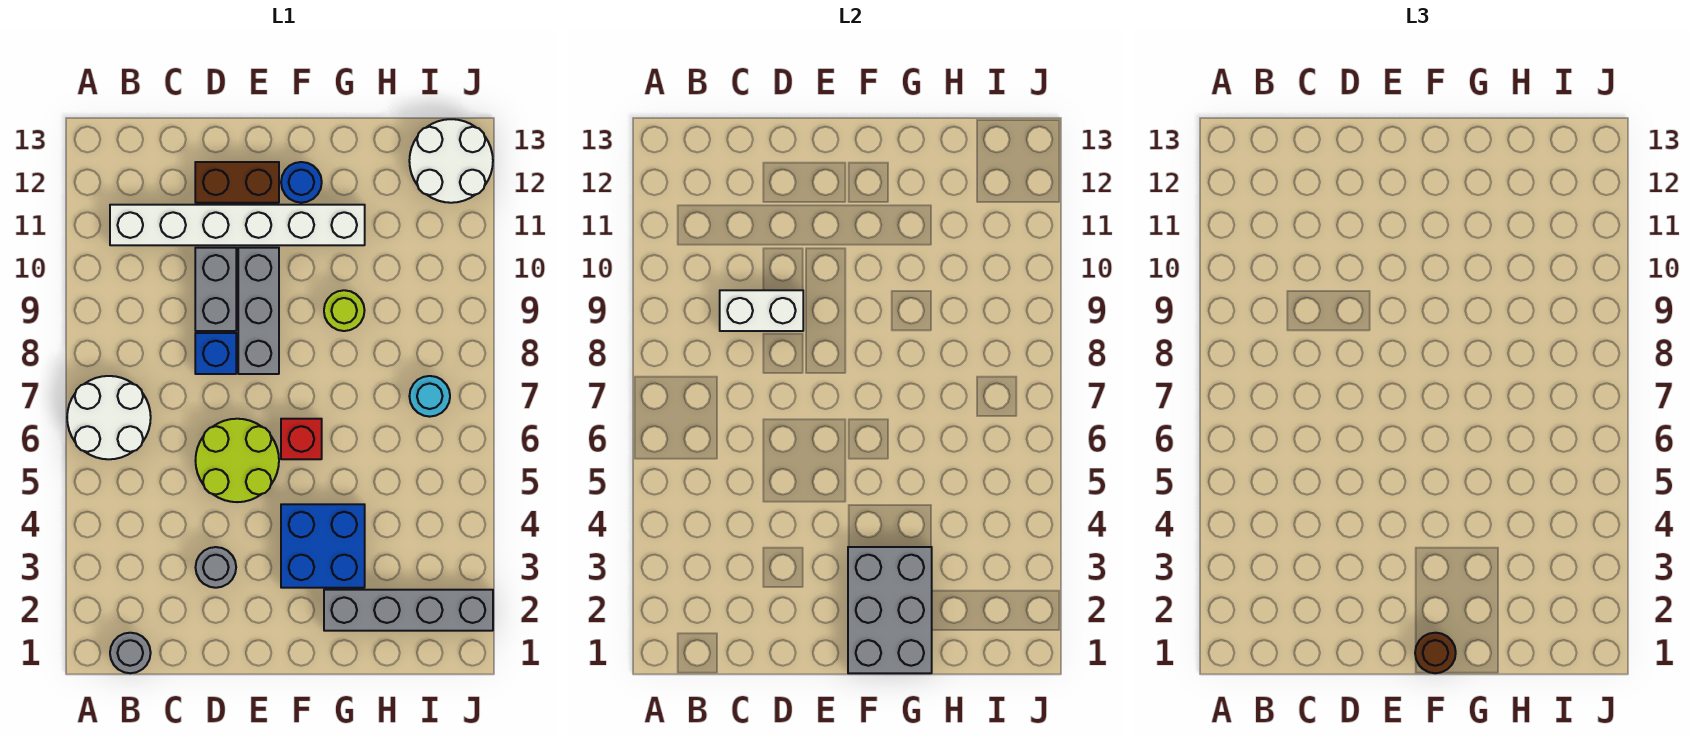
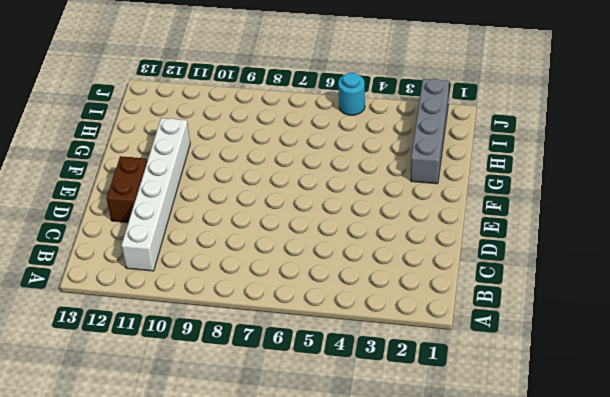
cyan round brick J5 level 1 -> cyan round brick I7 level 1
none -> white round brick A6:B7 level 1
none -> grey round brick B1 level 1
none -> grey round brick D3 level 1

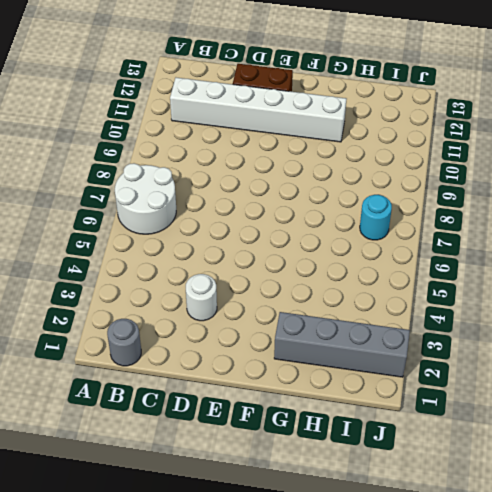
white round brick D3 level 1 -> grey round brick D3 level 1
none -> lime round brick D5:E6 level 1
none -> blue brick D8 level 1
none -> grey brick D9:D10 level 1

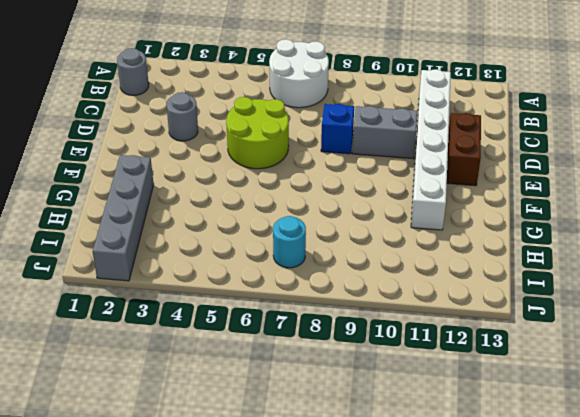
none -> grey brick E8:E10 level 1
none -> blue brick F3:G4 level 1
none -> red brick F6 level 1

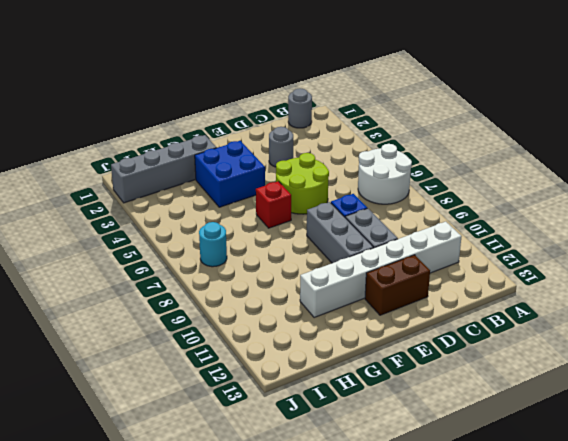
none -> blue round brick F12 level 1
none -> lime round brick G9 level 1
none -> white round brick I12:J13 level 1

